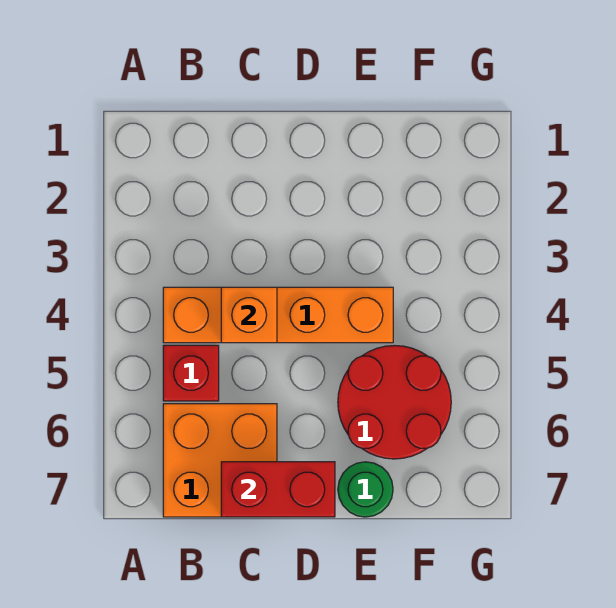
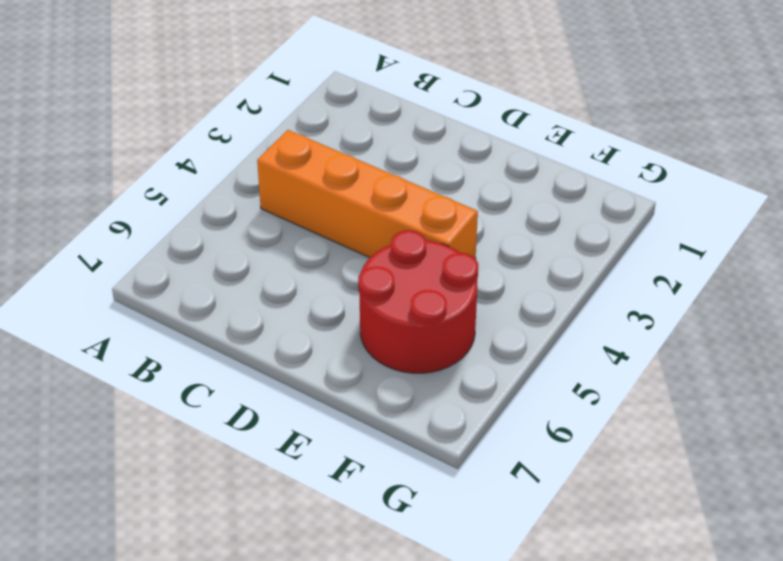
none -> red brick B5 level 1
none -> orange brick B6:C7 level 1

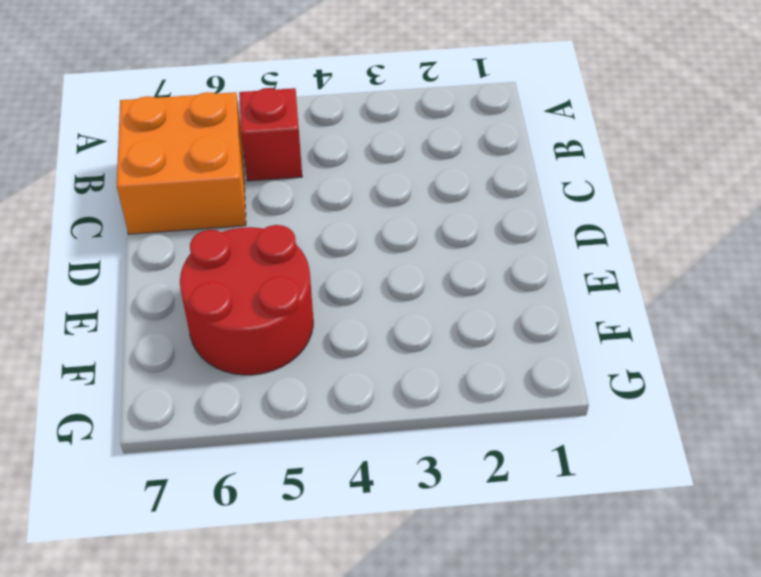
none -> orange brick B4:E4 level 1
none -> green round brick E7 level 1

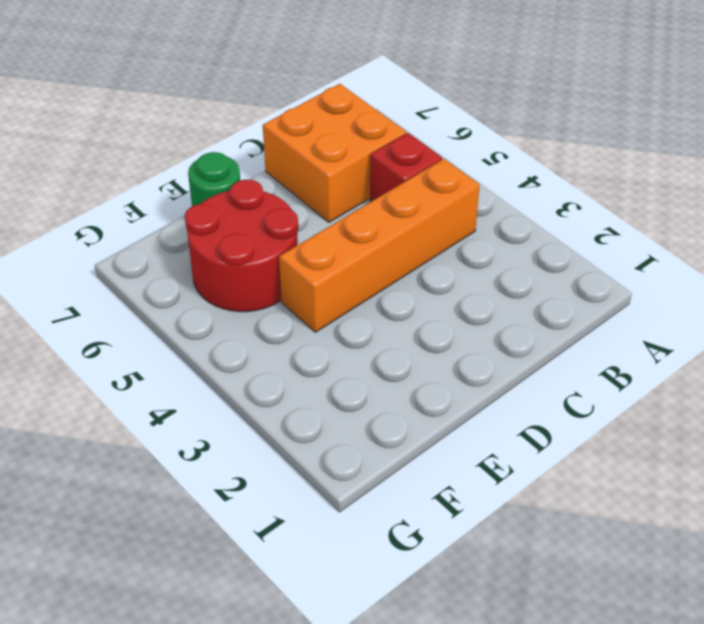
none -> orange brick C4 level 2
none -> red brick C7:D7 level 2

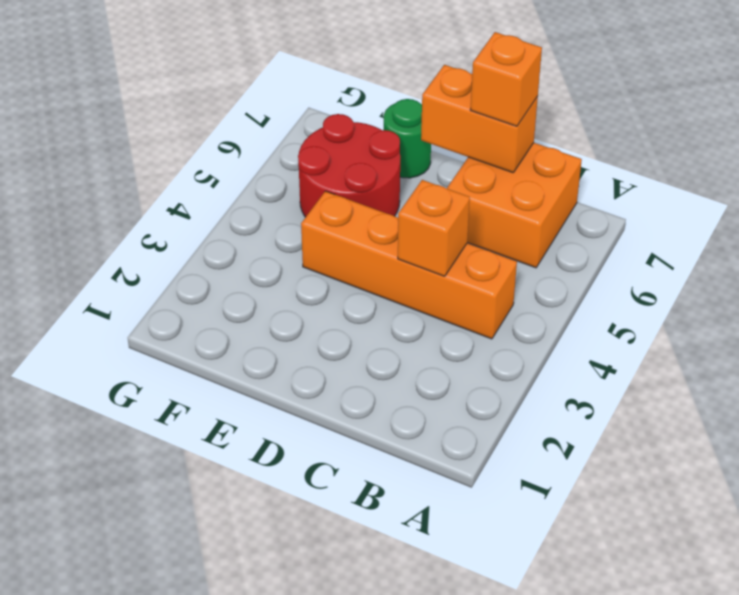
orange brick C7:D7 level 2 -> red brick C7:D7 level 2
orange brick C7 level 3 -> none
none -> red brick B5 level 1

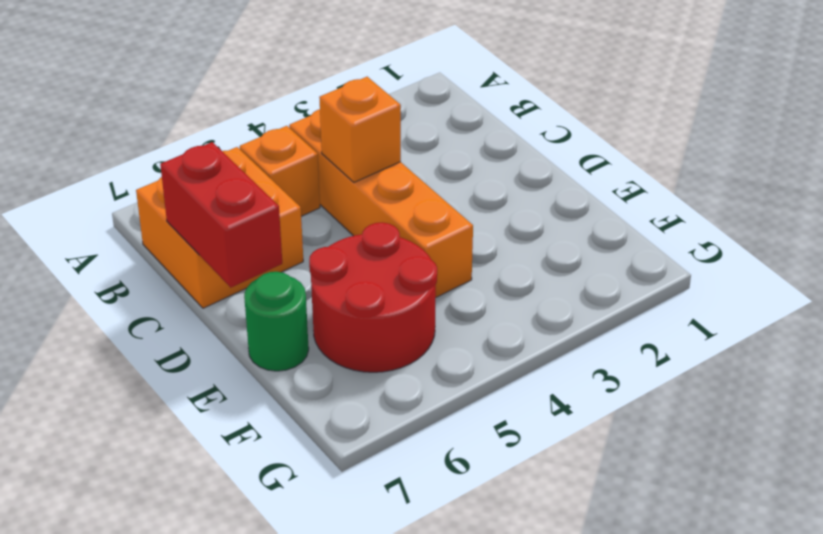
orange brick B5 level 1 -> red brick B5 level 1

